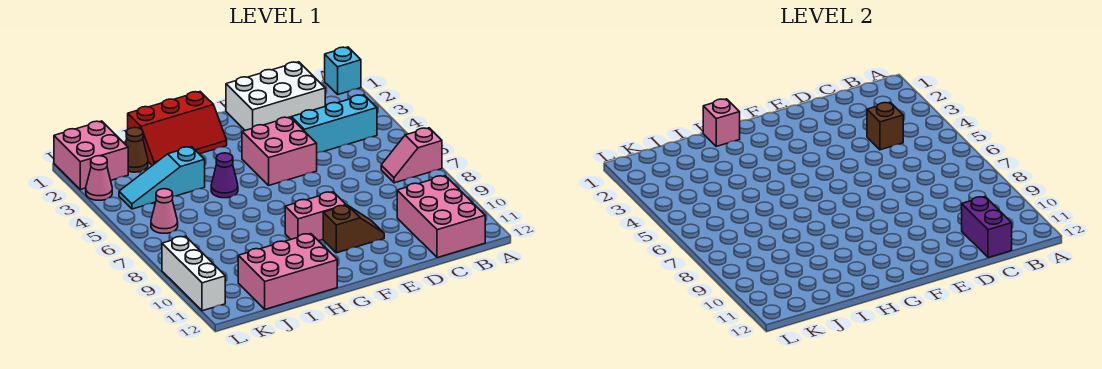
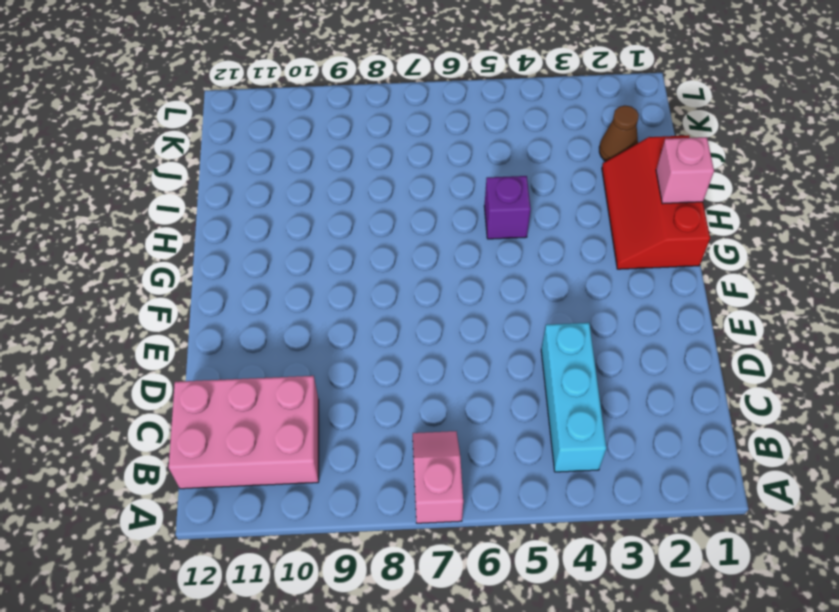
purple brick H5 level 1 -> purple cone H5 level 1
none -> cyan brick A1 level 1
none -> white brick C1:E2 level 1
none -> pink brick E4:F5 level 1

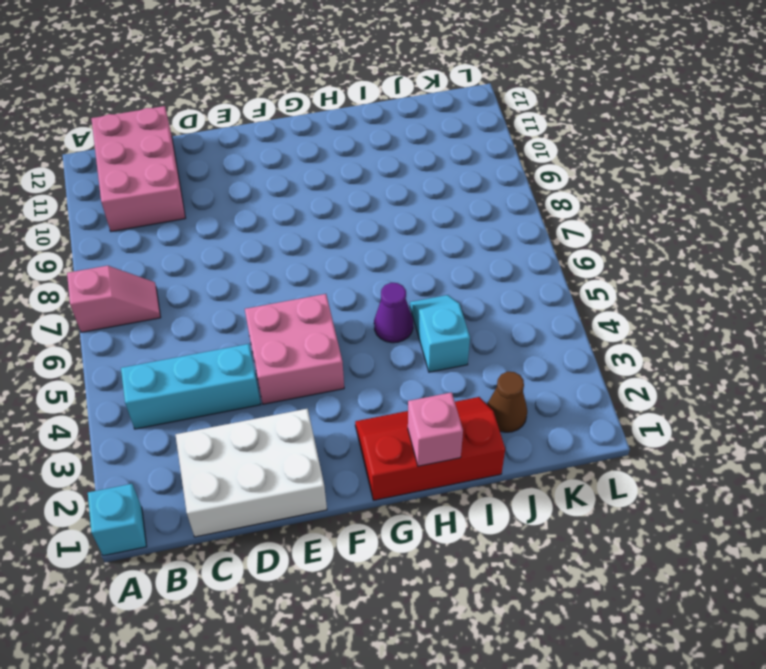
cyan slope I4:I5 level 1 top 4 -> cyan slope I4:K4 level 1 top I
none -> brown slope E10:F10 level 1 top F
none -> pink brick F9:G9 level 1
none -> pink brick H11:J12 level 1

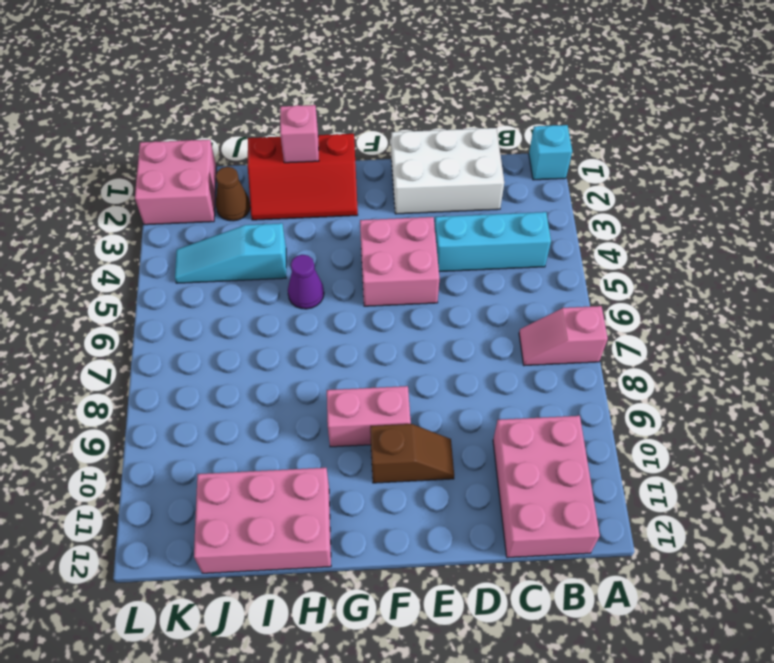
none -> pink cone K6 level 1
none -> pink cone L3 level 1
none -> white brick L9:L11 level 1

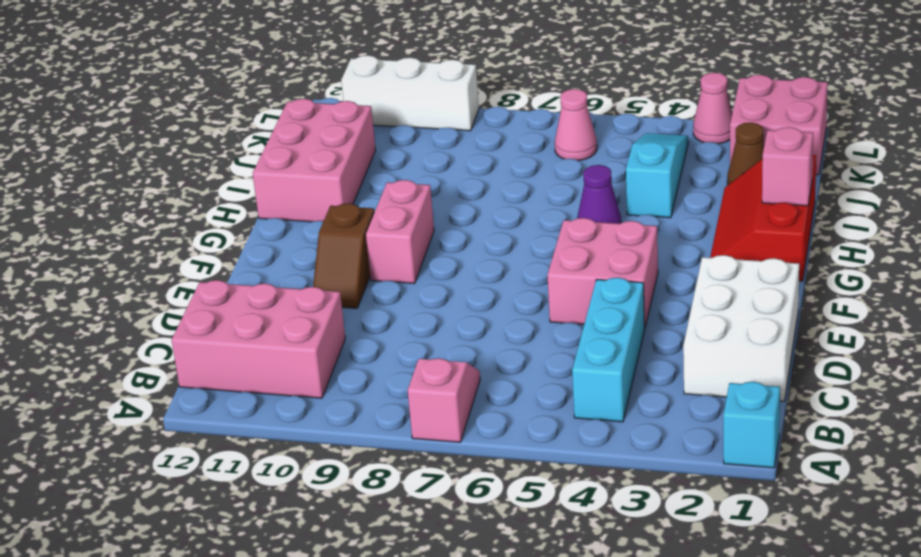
none -> brown brick C4 level 2
none -> purple brick C11:C12 level 2

